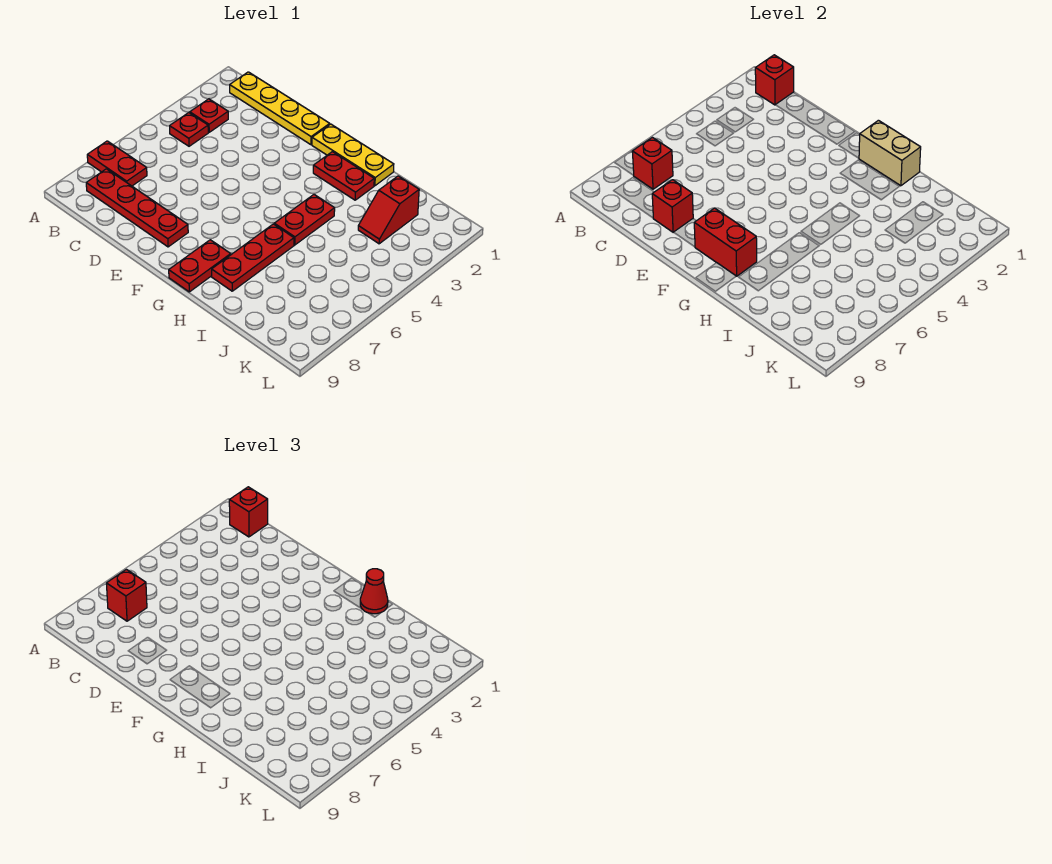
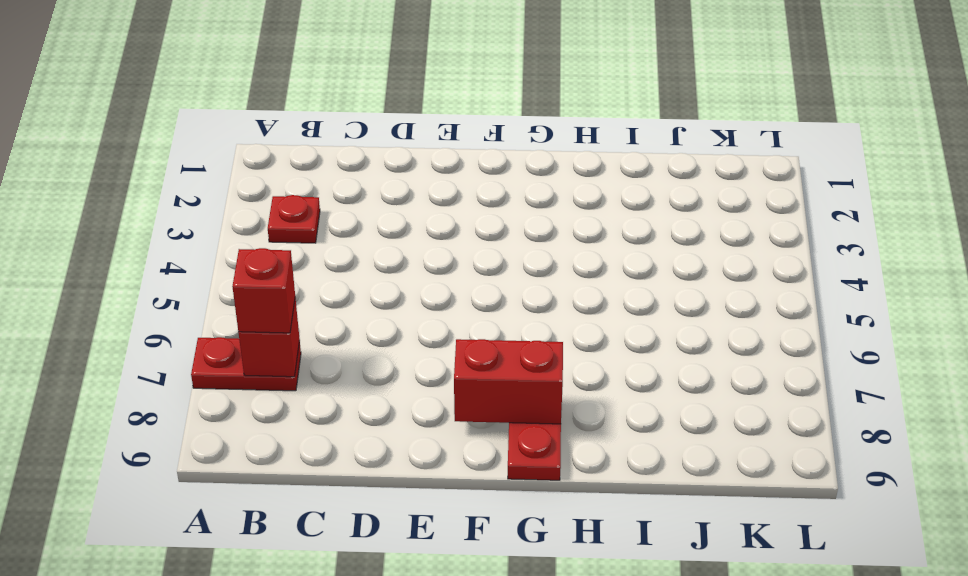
none -> yellow plate B1:E1 level 1
none -> red plate B4 level 1
none -> red plate B8:E8 level 1

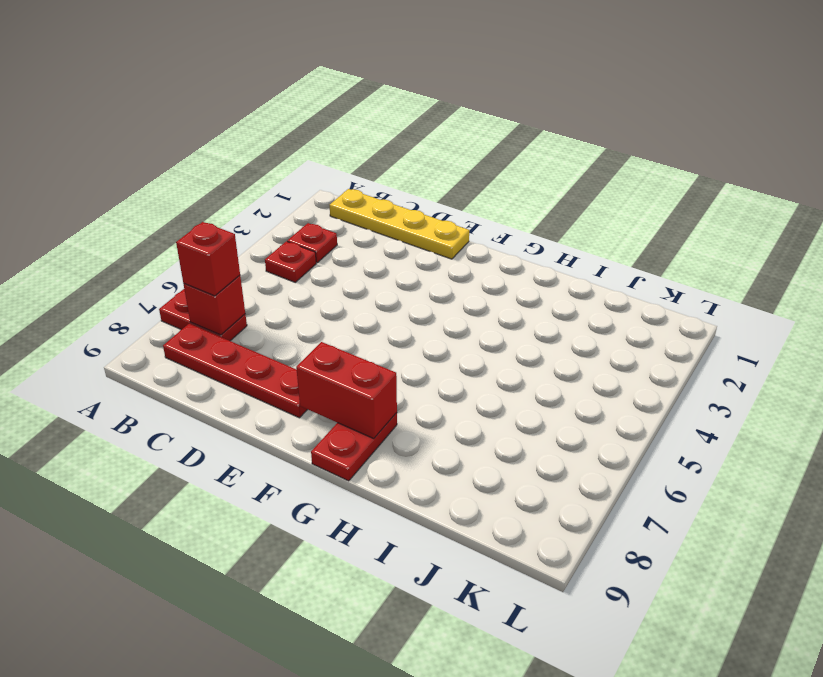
none -> yellow plate F1:H1 level 1
none -> red plate G2:H2 level 1
none -> red plate H4:H5 level 1

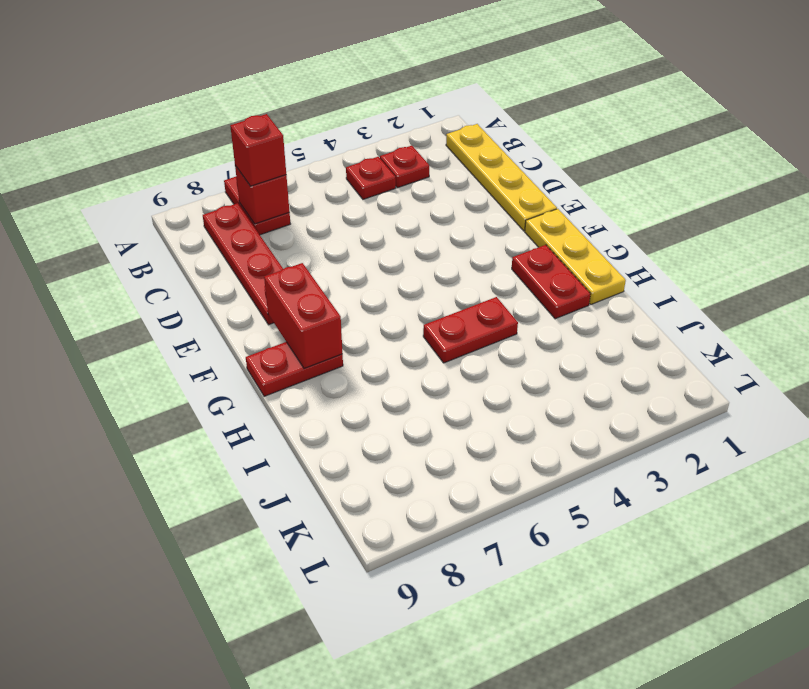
none -> red plate H6:H8 level 1
none -> red slope J2:J3 level 1 top 2
none -> red brick B1 level 2

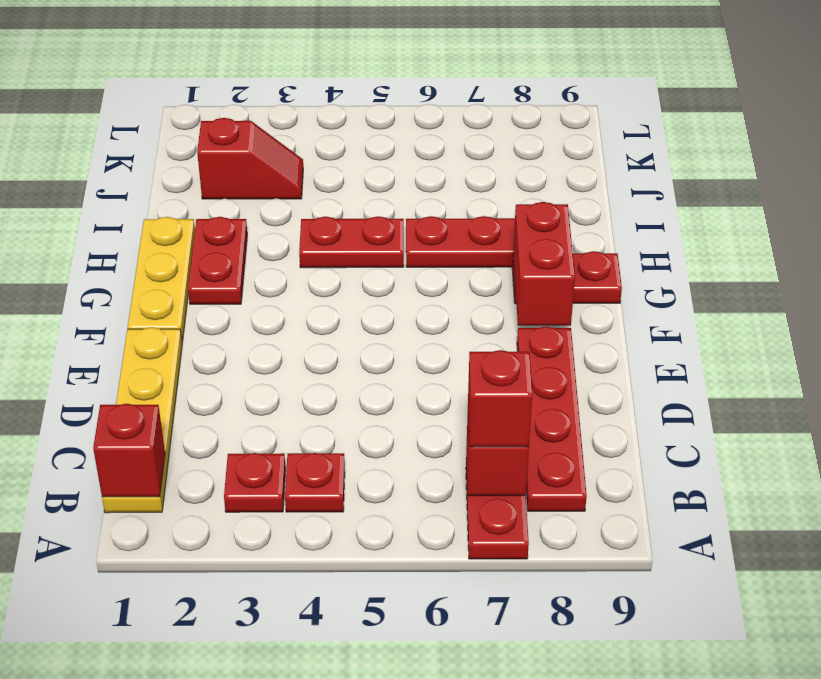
none -> red brick D8 level 2
none -> tan brick G1:H1 level 2
none -> red brick B1 level 3

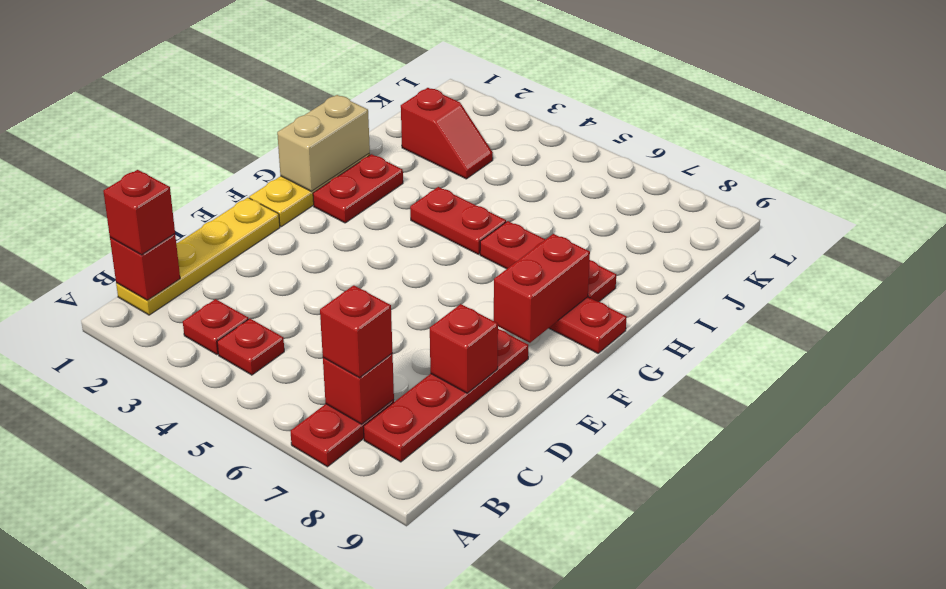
none -> red cone H1 level 3

